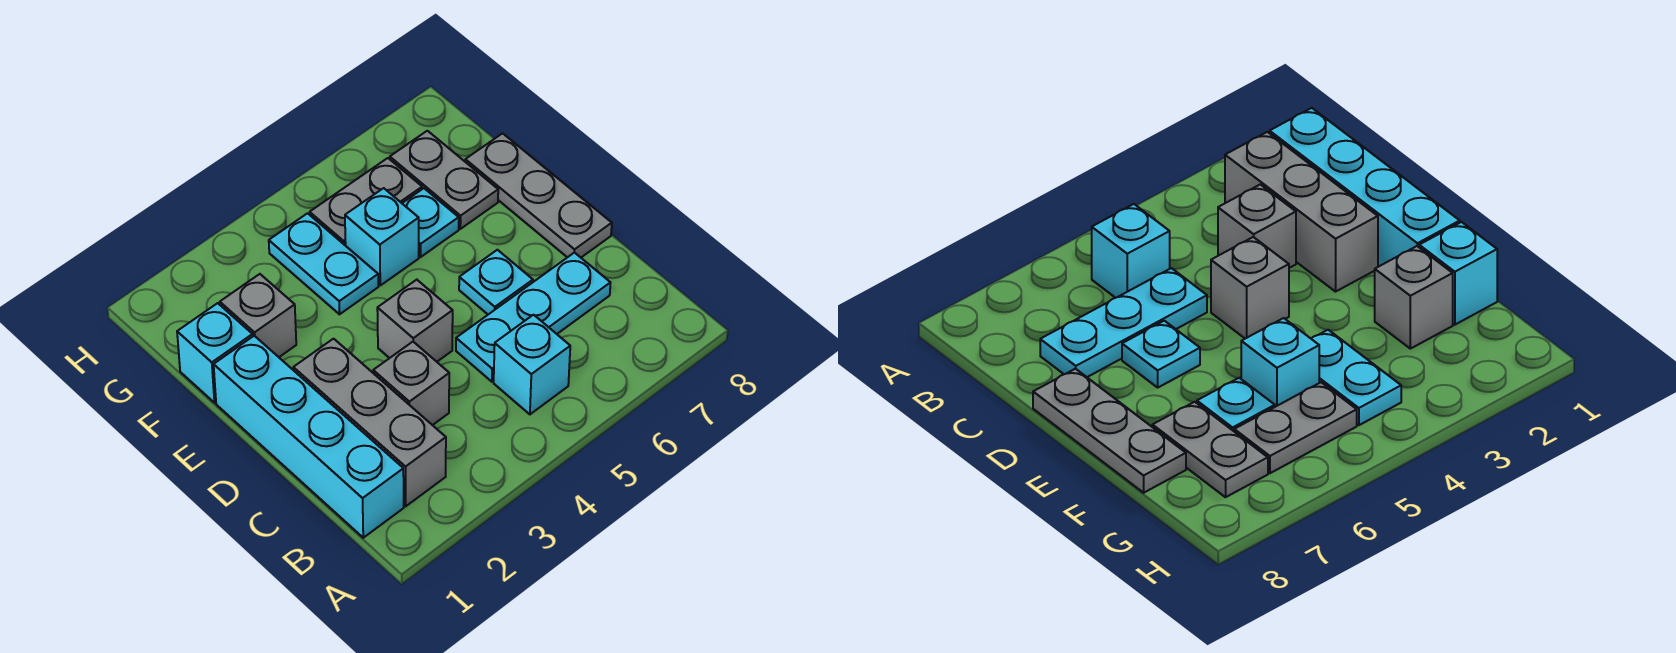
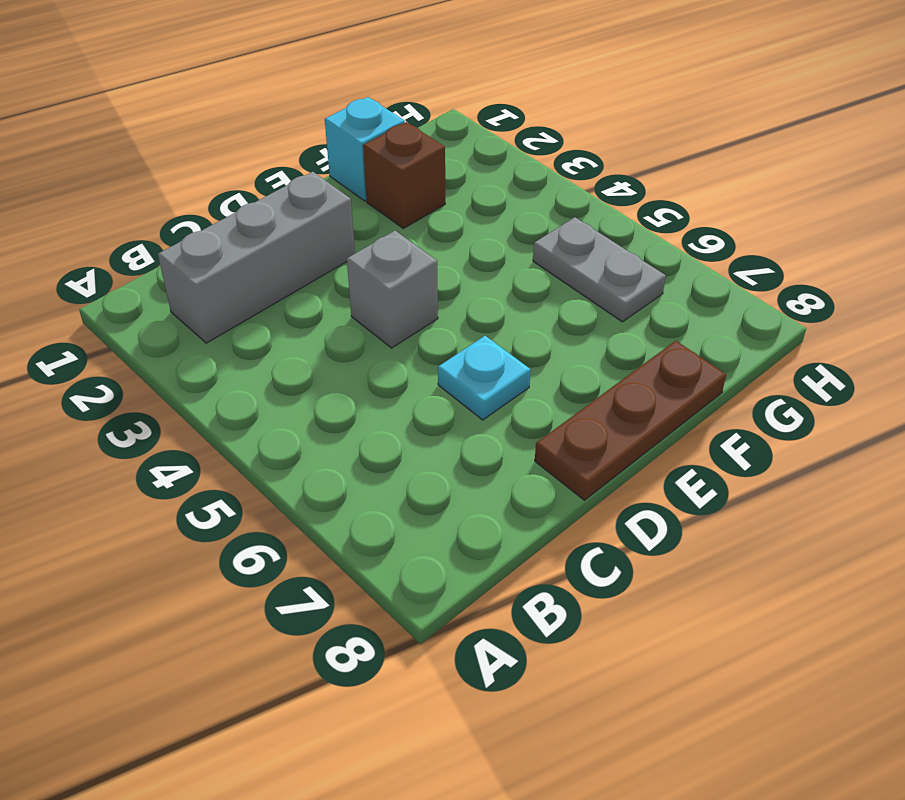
brown plate D8:F8 level 1 -> grey plate D8:F8 level 1
brown brick F2 level 1 -> grey brick F2 level 1
none -> cyan brick B1:E1 level 1
none -> cyan brick B5 level 1
none -> grey brick C3 level 1

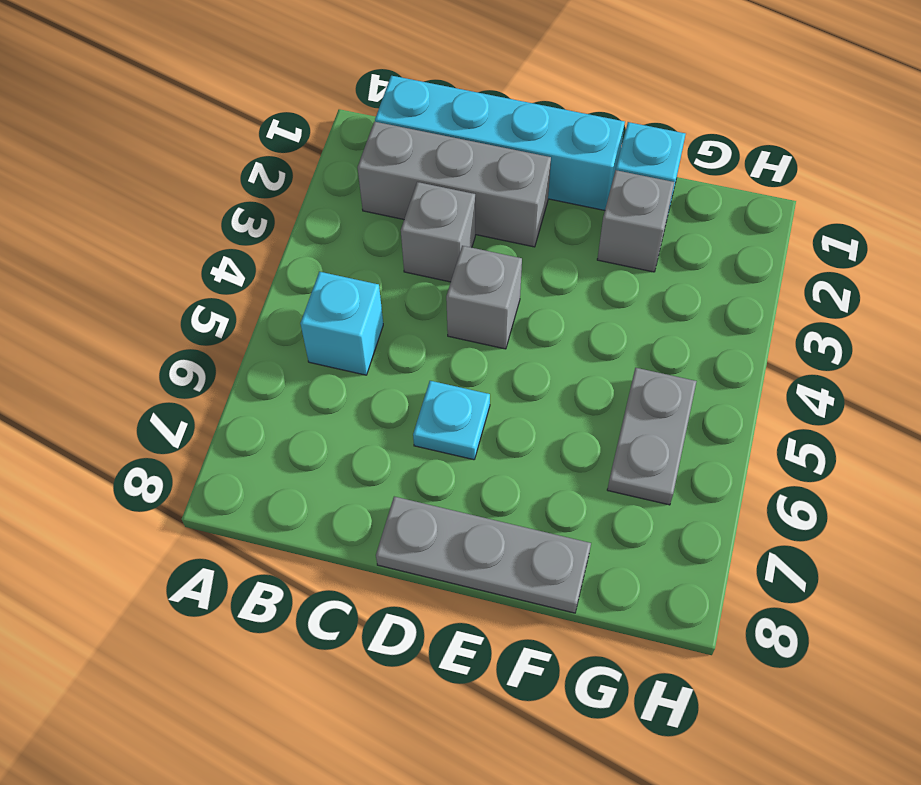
none -> cyan plate C5:C7 level 1
none -> cyan plate F4:G4 level 1
none -> cyan brick F5 level 1

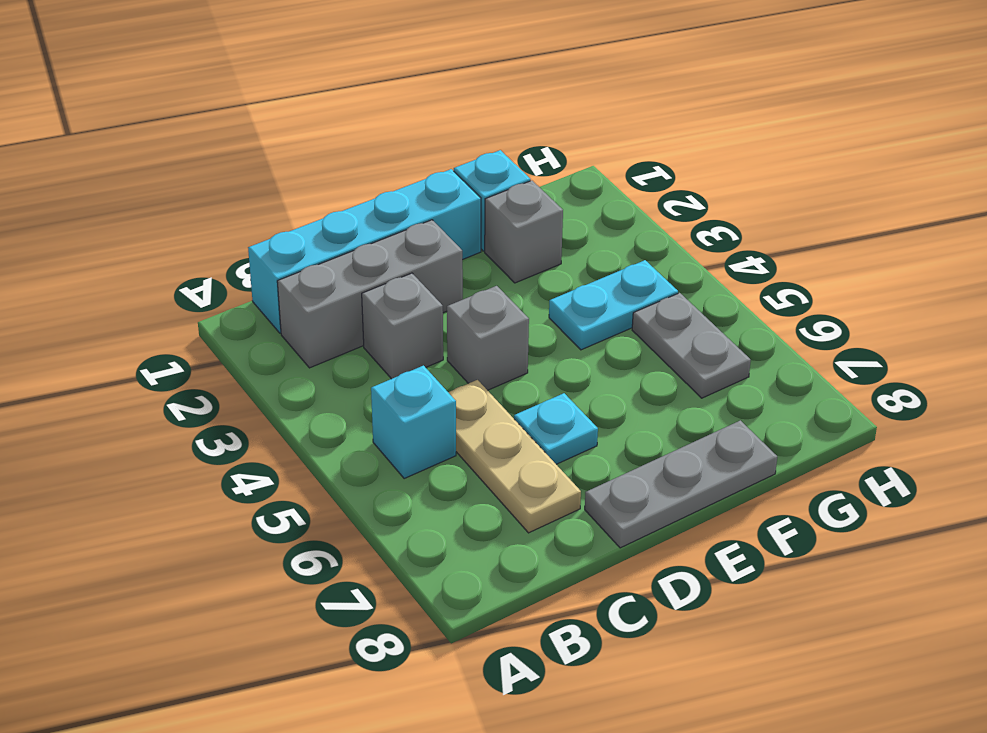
tan plate C5:C7 level 1 -> cyan plate C5:C7 level 1
none -> cyan brick F5 level 1
none -> cyan plate F6 level 1
none -> grey plate F7:G7 level 1

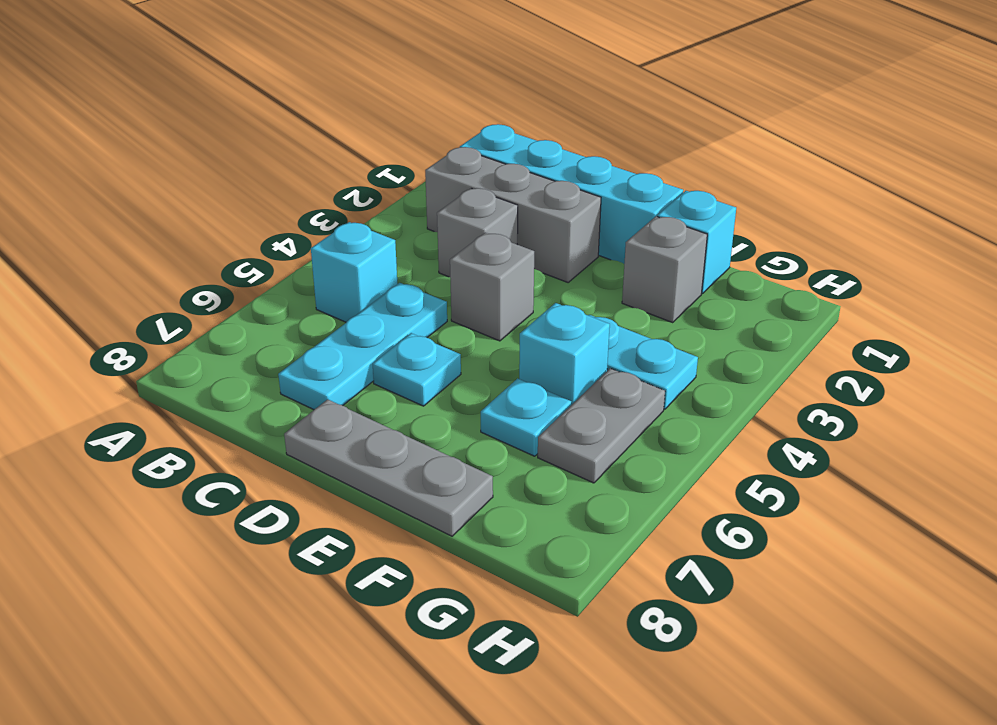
none -> grey plate F7:G7 level 1

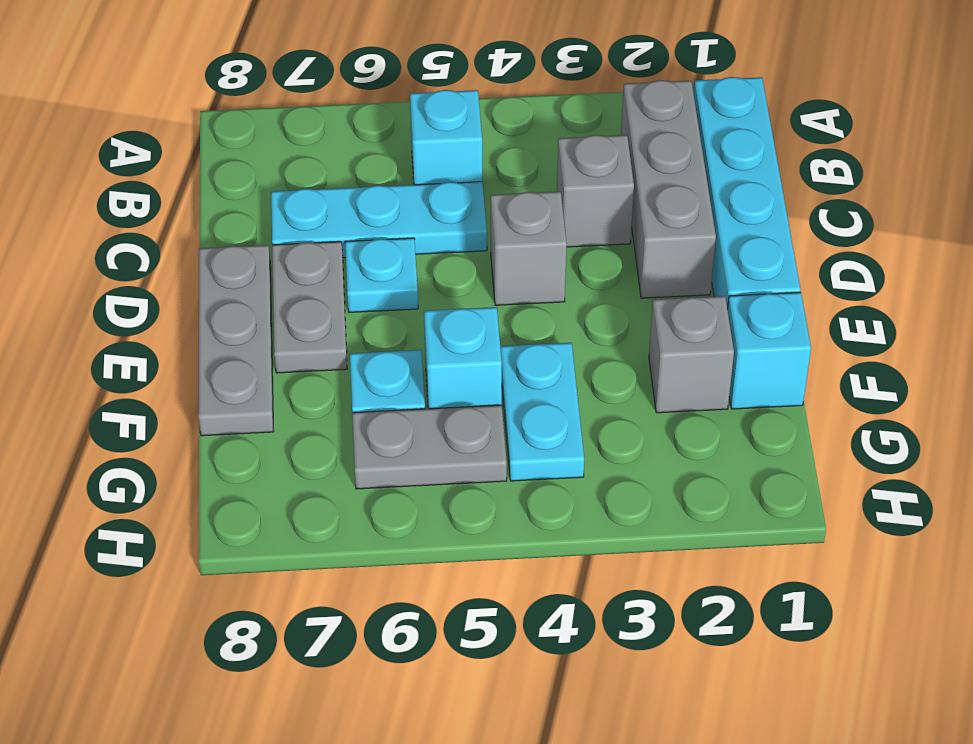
grey plate D7:E7 level 1 -> grey plate F7:G7 level 1

